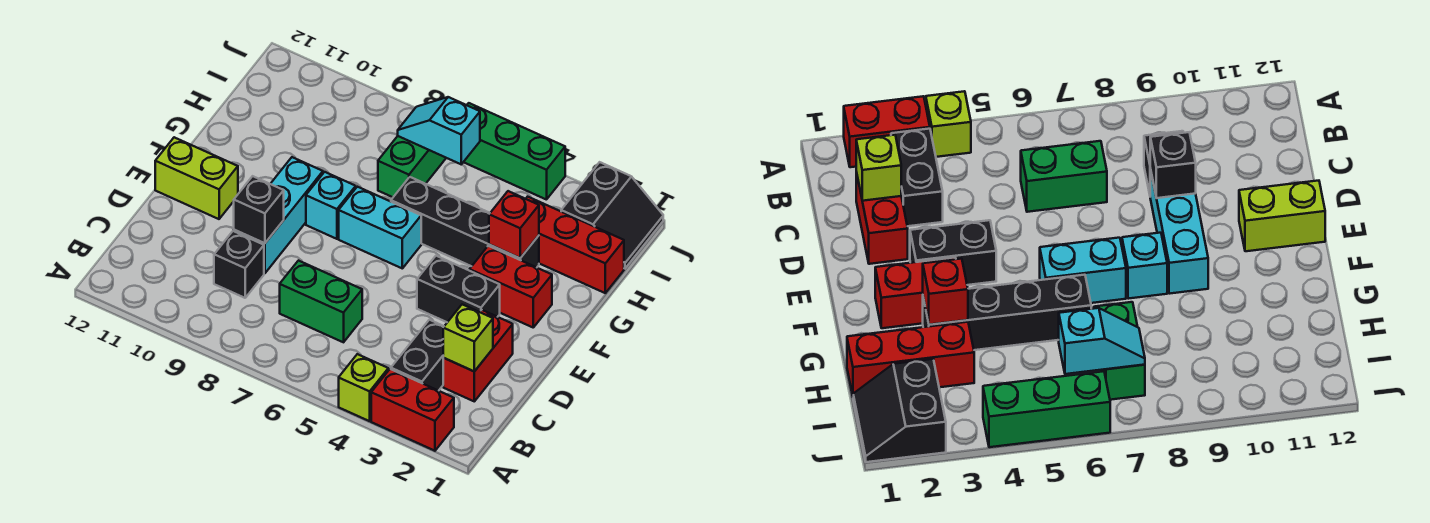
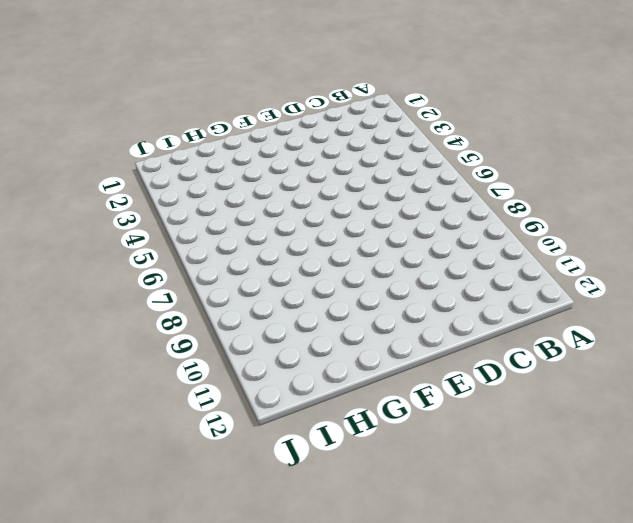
none -> red brick A2:A3 level 1
none -> lime brick A4 level 1
none -> black brick B3:C3 level 1

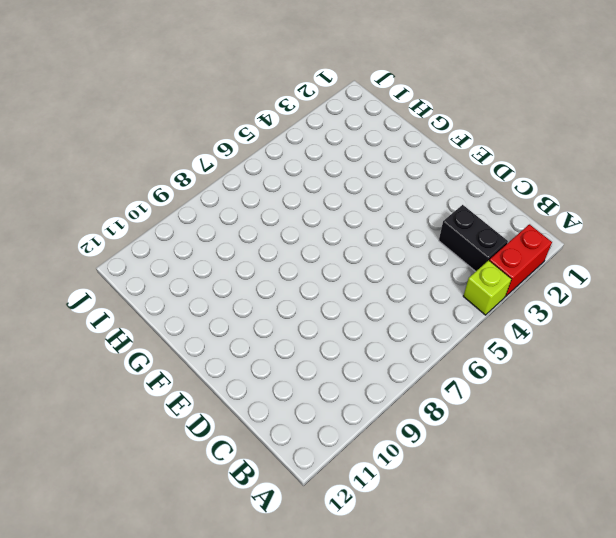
none -> red brick C2:D2 level 1
none -> green brick C6:C7 level 1
none -> black brick C9 level 1

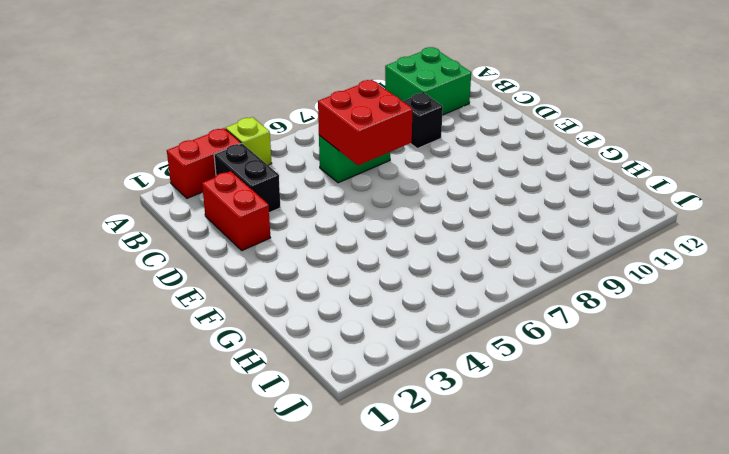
green brick A10:B11 level 1 -> none
red brick C6:D7 level 2 -> none
none -> cyan brick D9:F9 level 1
none -> black brick E3:E4 level 1
none -> lime brick E11:E12 level 1

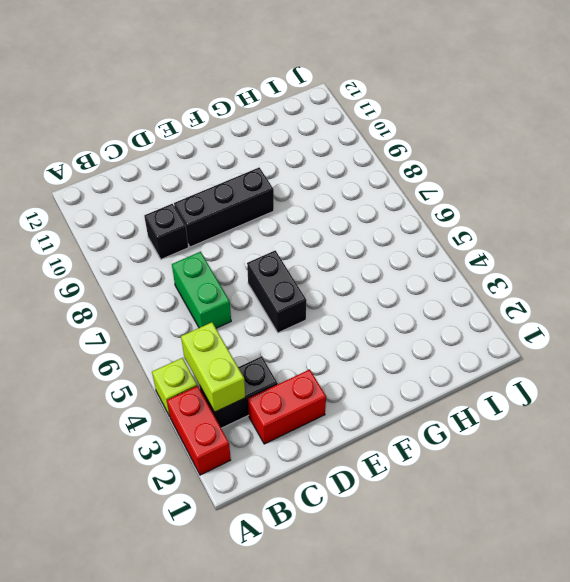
lime brick B3:B4 level 2 -> lime brick E11:E12 level 1
black brick D9:F9 level 1 -> cyan brick D9:F9 level 1
black brick E5:E6 level 1 -> black brick E3:E4 level 1
none -> red brick F2:F3 level 1
none -> cyan brick F6:F7 level 1
none -> cyan brick F8 level 1

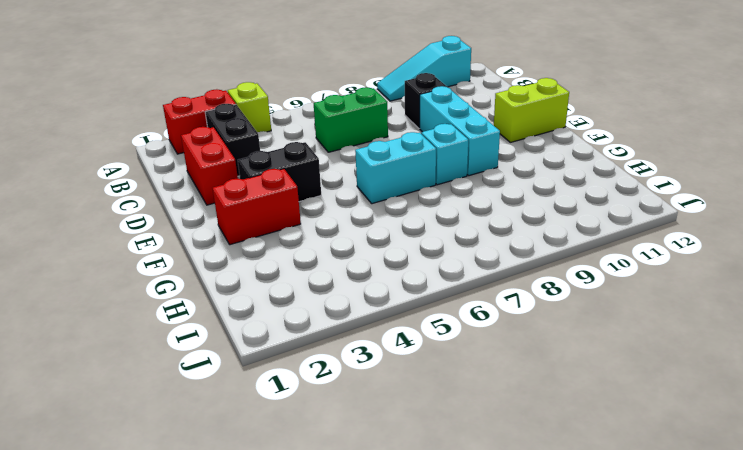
cyan slope A9:A11 level 1 top 11 -> none
none -> black brick G3:G6 level 1
none -> red brick H1:H3 level 1
none -> green brick H7:I7 level 1

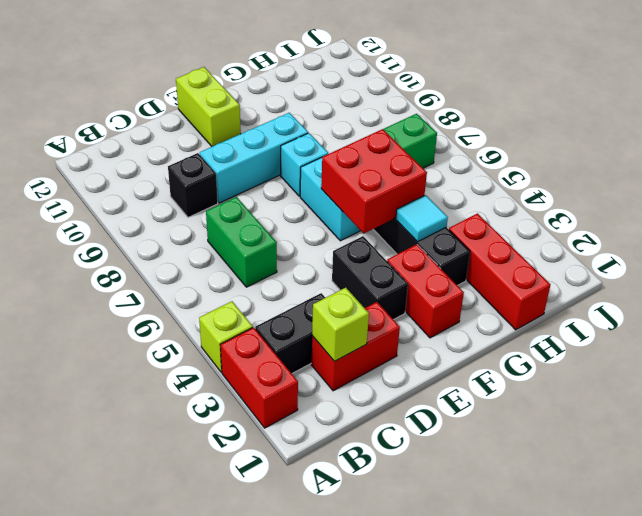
red brick F5:G6 level 2 -> none
cyan tile G4 level 2 -> none
none -> black slope I1:J2 level 1 top 2
none -> green brick J4:J6 level 1
none -> black brick D9 level 2

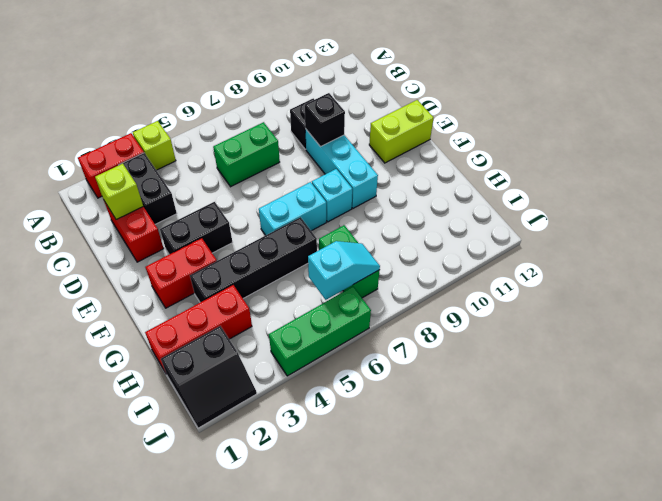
black slope I1:J2 level 1 top I -> black slope I1:J2 level 1 top 2
none -> red brick G3 level 2

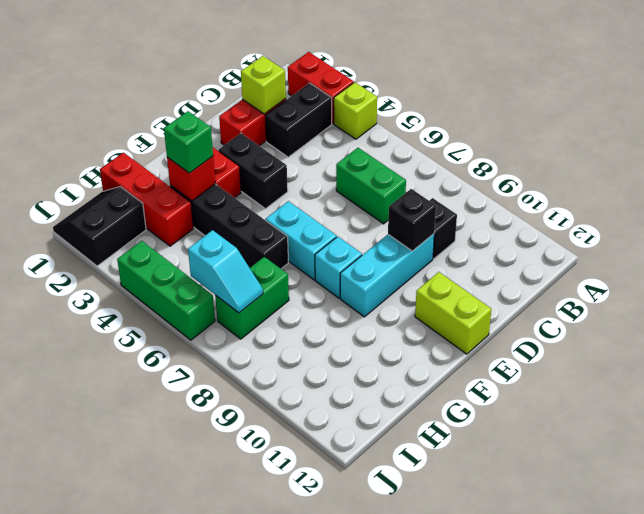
green brick G3 level 3 -> none

